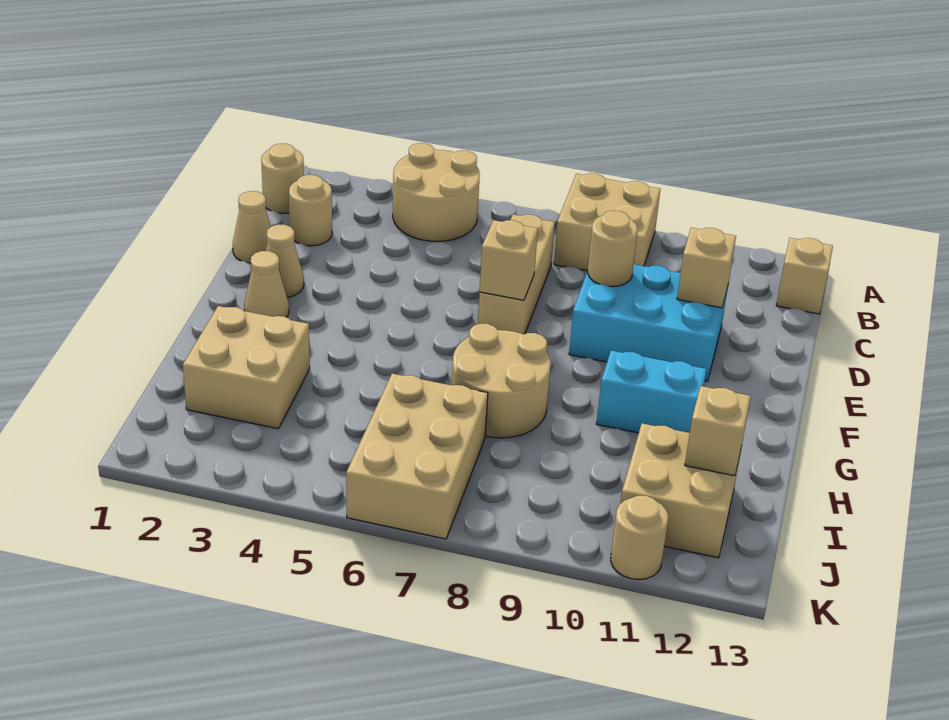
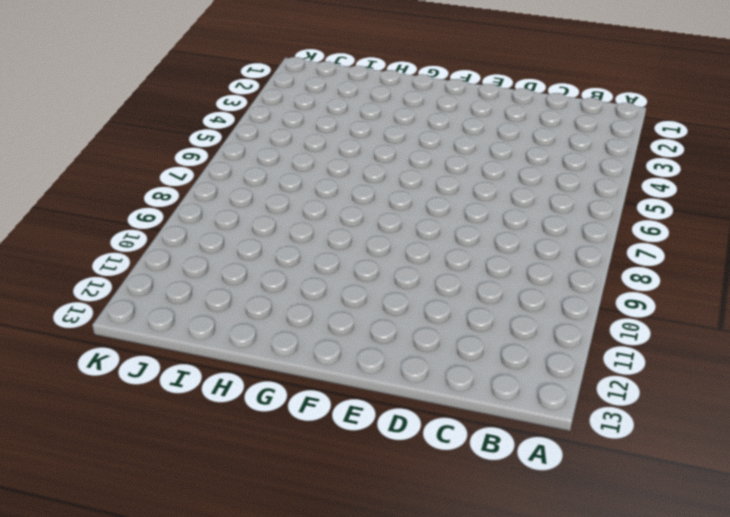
none -> tan round brick A4:B5 level 1
none -> tan brick A8:B9 level 1
none -> tan round brick B1 level 1

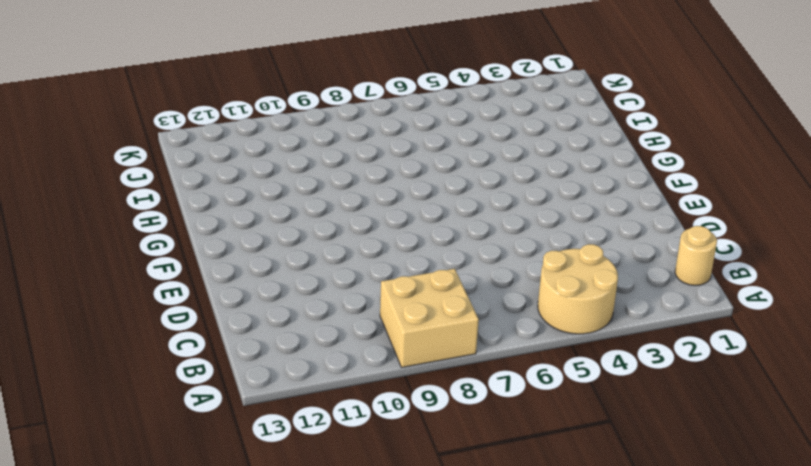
none -> tan brick B13 level 1
none -> tan round brick C2 level 1
none -> tan brick C7:E7 level 1

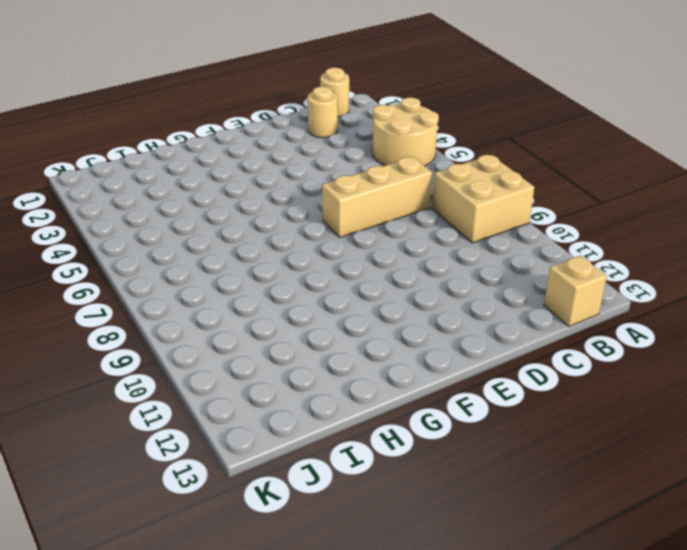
none -> tan cone D1 level 1
none -> cyan brick D9:E11 level 1
none -> tan cone E2 level 1

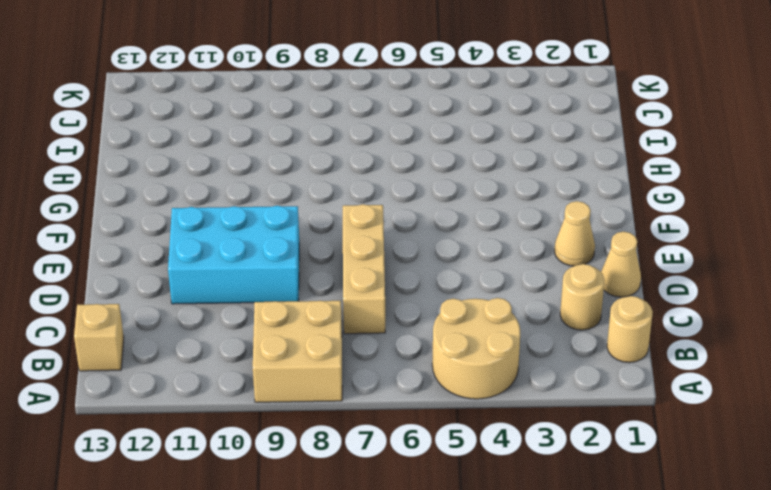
none -> tan cone F2 level 1
none -> tan round brick G7:H8 level 1
none -> cyan brick G10:G11 level 1

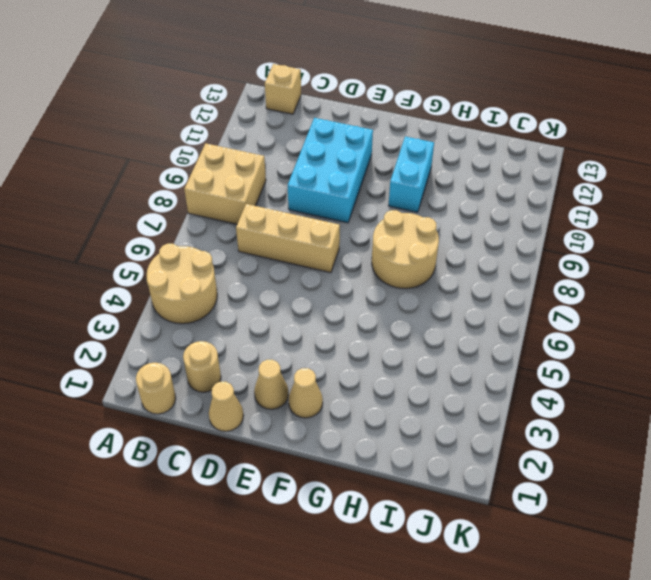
none -> tan brick H2:I3 level 1
none -> tan brick I6:K7 level 1
none -> tan brick I11:J12 level 1

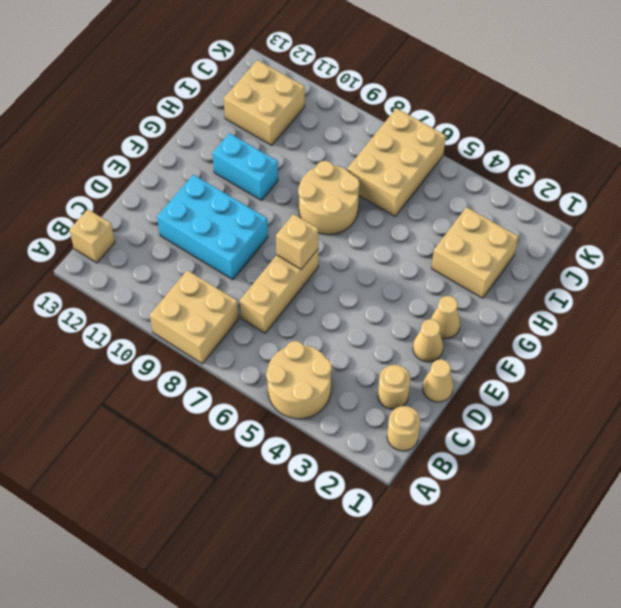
none -> tan round brick K11 level 1
none -> tan round brick D9 level 2
none -> tan brick D11 level 2

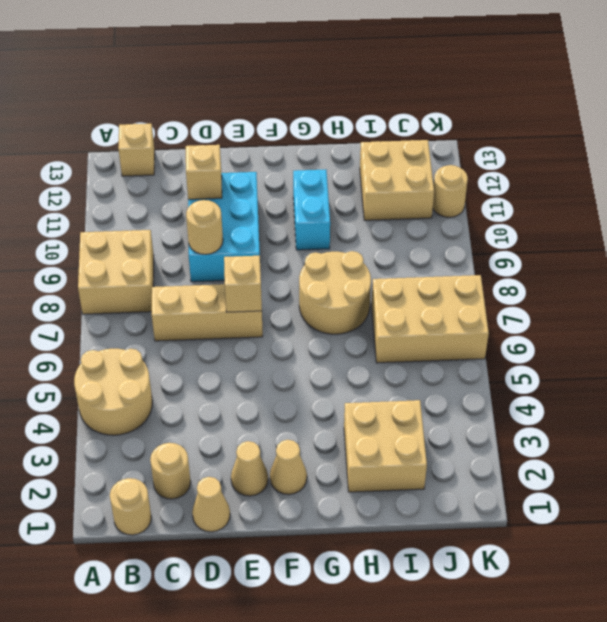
none -> tan brick I12 level 2

